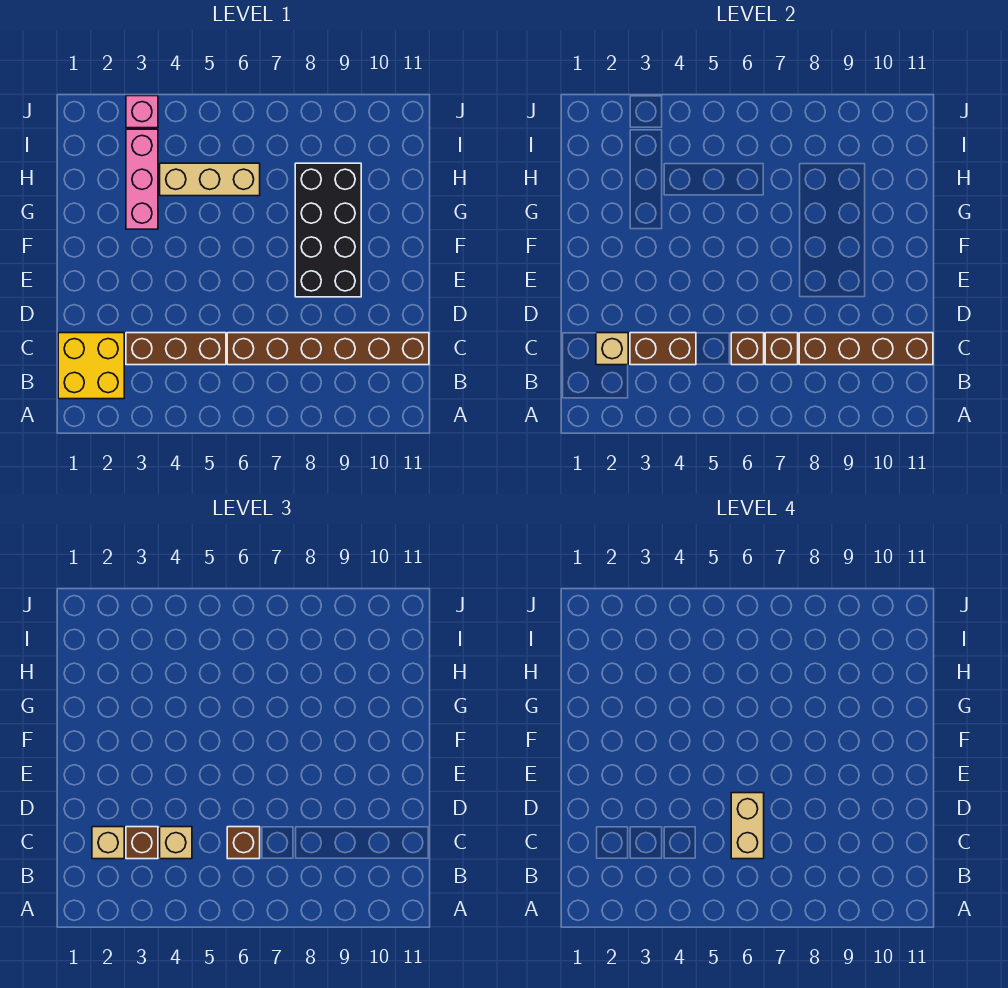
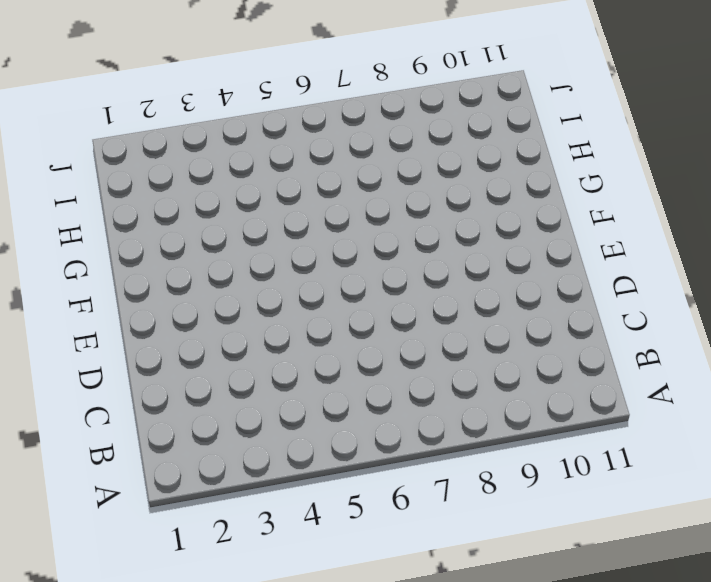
none -> yellow brick B1:C2 level 1
none -> brown brick C3:C5 level 1
none -> brown brick C6:C11 level 1

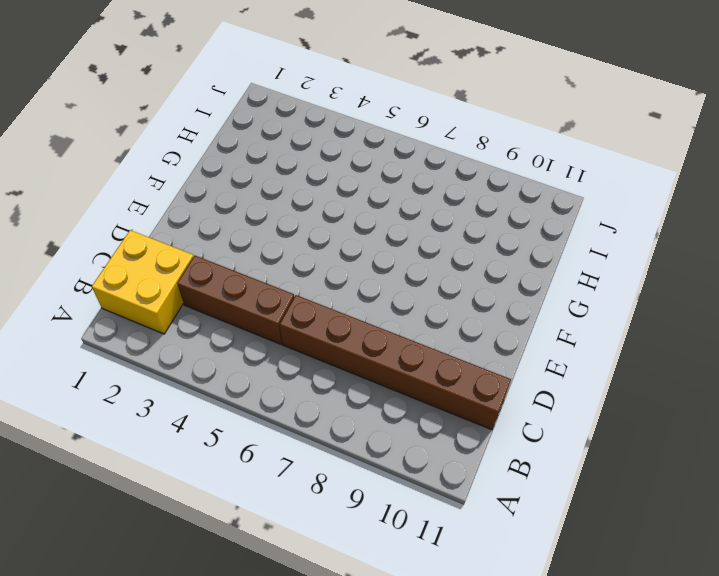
none -> black brick E8:H9 level 1
none -> pink brick G3:I3 level 1
none -> tan brick H4:H6 level 1

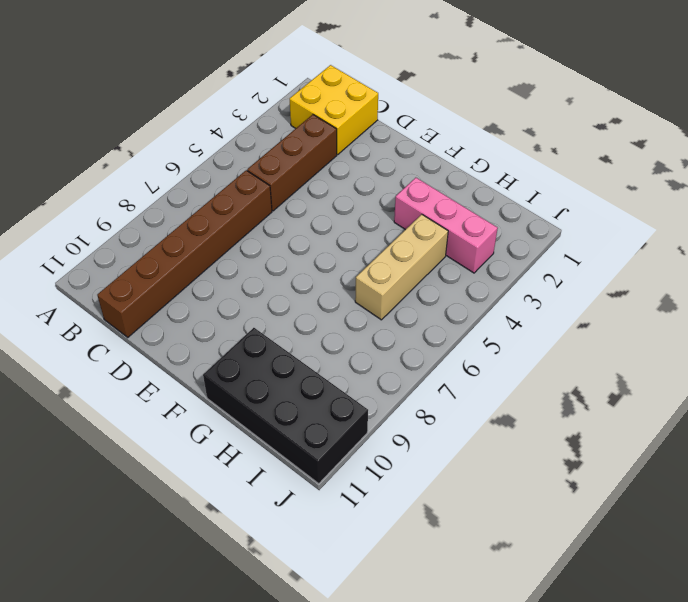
black brick G10:J11 level 1 -> black brick E8:H9 level 1
none -> pink brick J3 level 1
none -> tan brick C2 level 2
none -> brown brick C3:C4 level 2

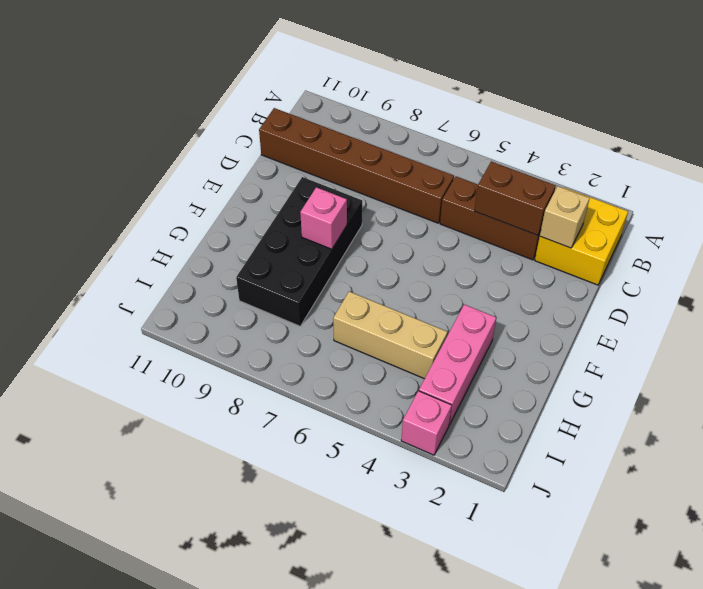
pink brick F8 level 2 -> none
none -> brown brick C6 level 2
none -> brown brick C7 level 2
none -> brown brick C8:C11 level 2

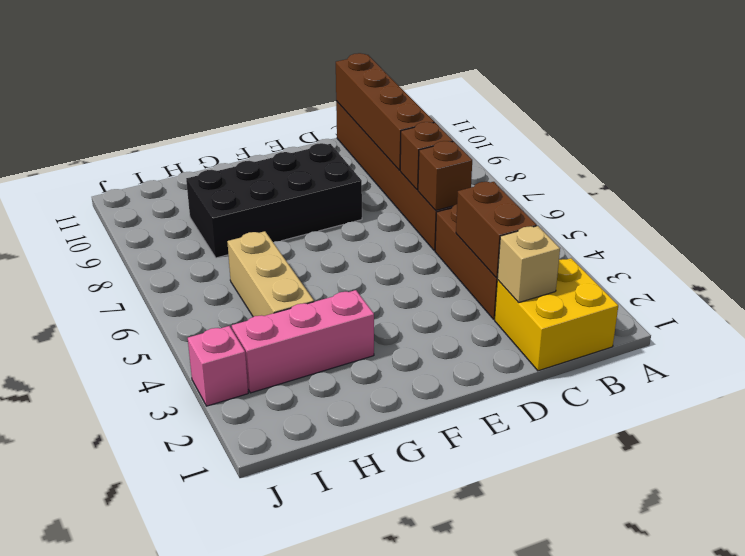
none -> tan brick C2 level 3
none -> brown brick C3 level 3
none -> tan brick C4 level 3

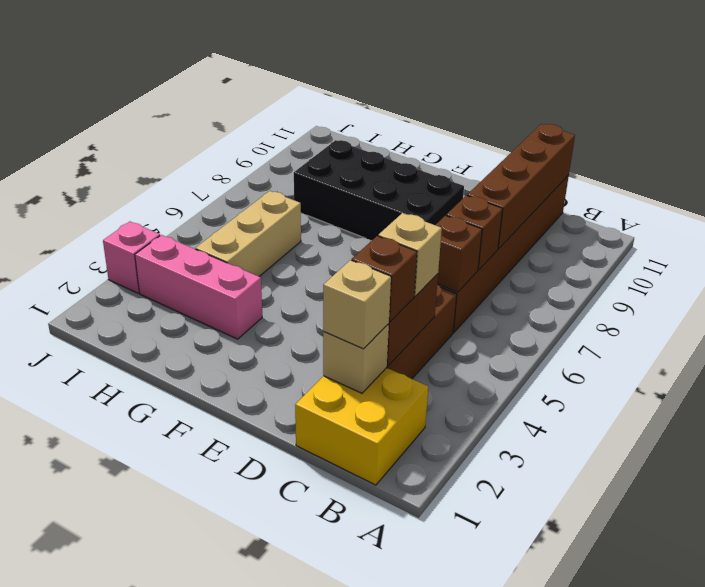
none -> brown brick C6 level 3
none -> tan brick C6:D6 level 4

